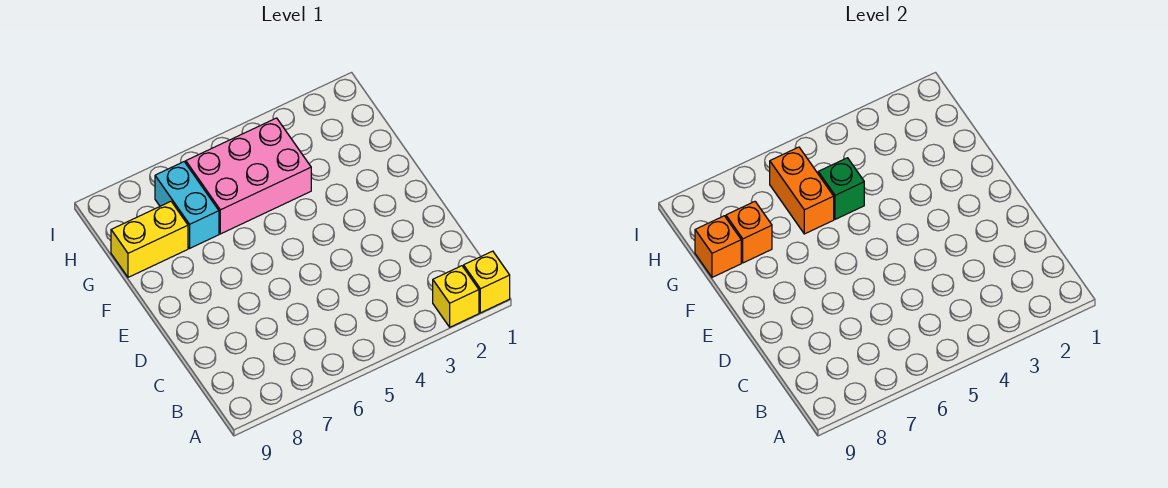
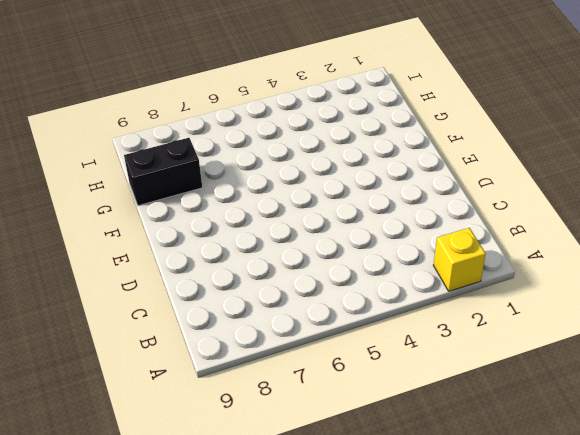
black brick G8:G9 level 1 -> yellow brick G8:G9 level 1
none -> yellow brick A1 level 1
none -> pink brick G4:H6 level 1

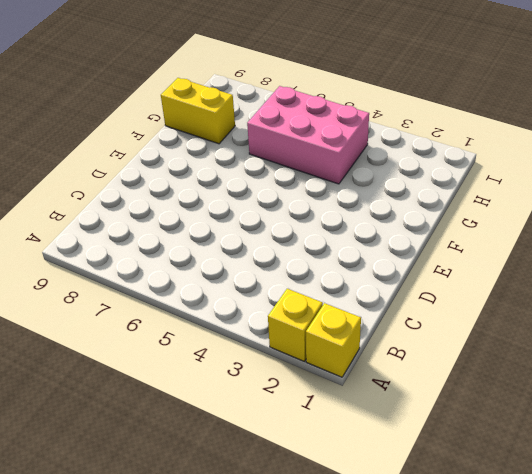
none -> cyan brick G7:H7 level 1
none -> green brick G5 level 2

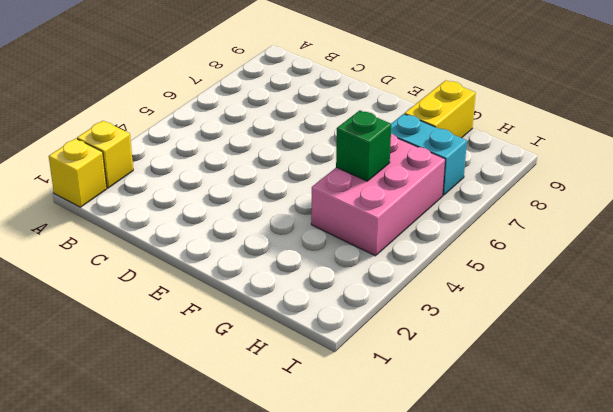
none -> orange brick G6:H6 level 2
none -> orange brick G8 level 2

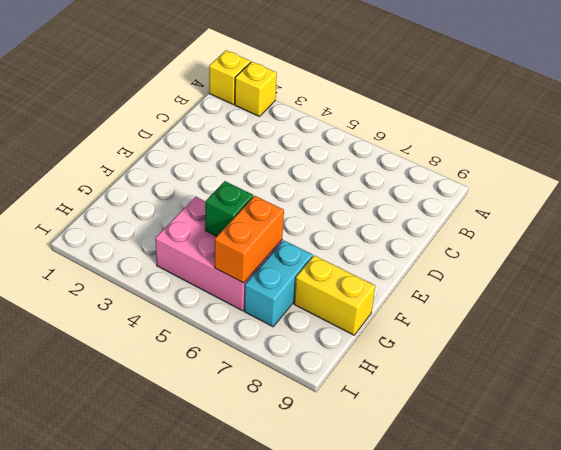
none -> orange brick G8 level 2
none -> orange brick G9 level 2

